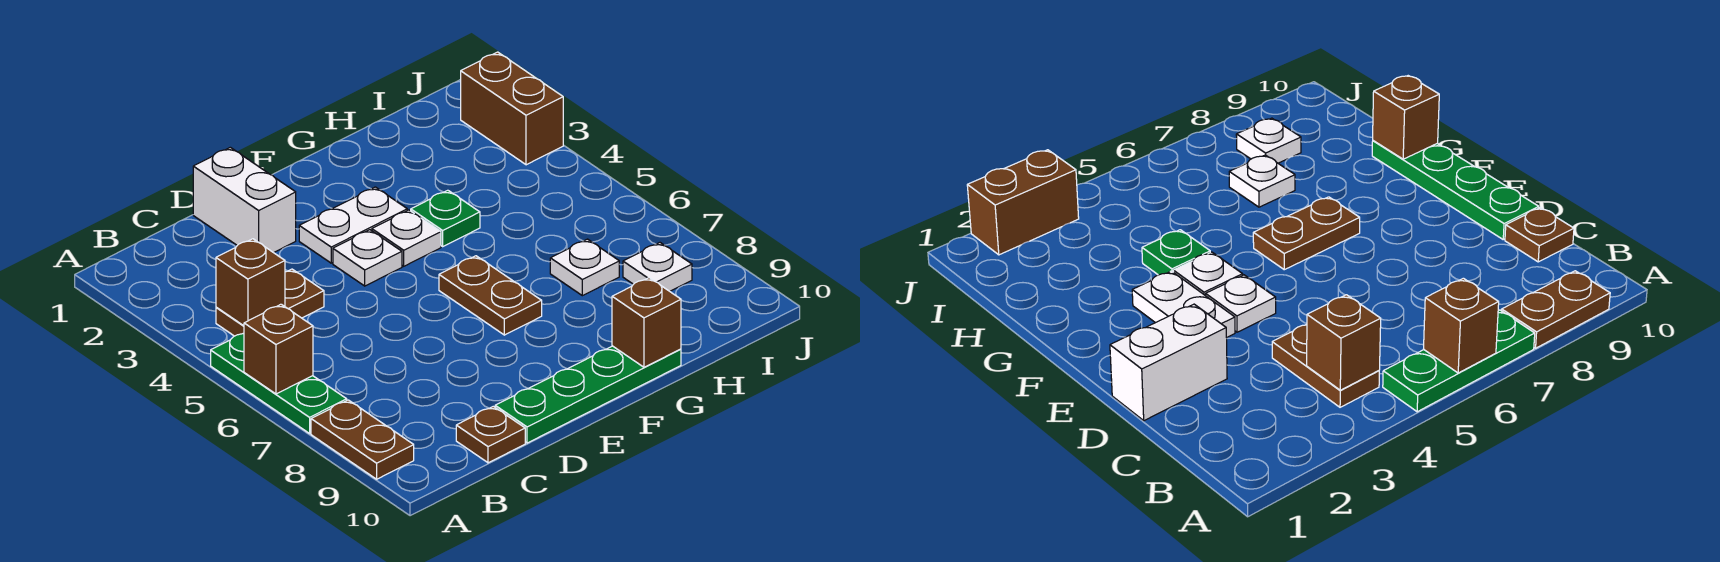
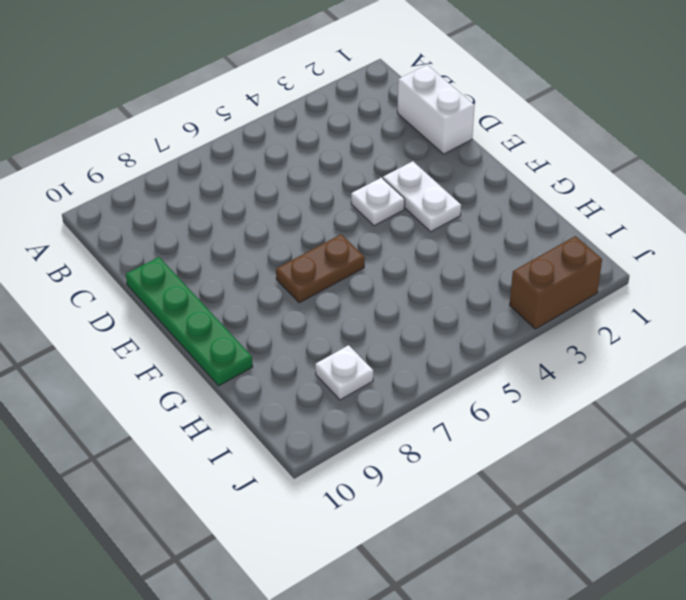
white brick C1:D1 level 1 -> white brick D1:D2 level 1
none -> green plate A5:A7 level 1
none -> brown plate A8:A9 level 1
none -> brown plate B4:C4 level 1

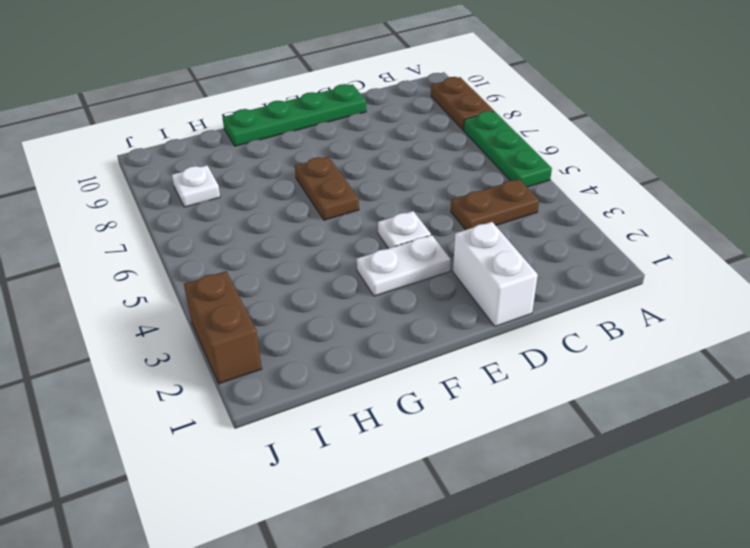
none -> brown plate C10 level 1
none -> white plate F4 level 1
none -> green plate G4 level 1

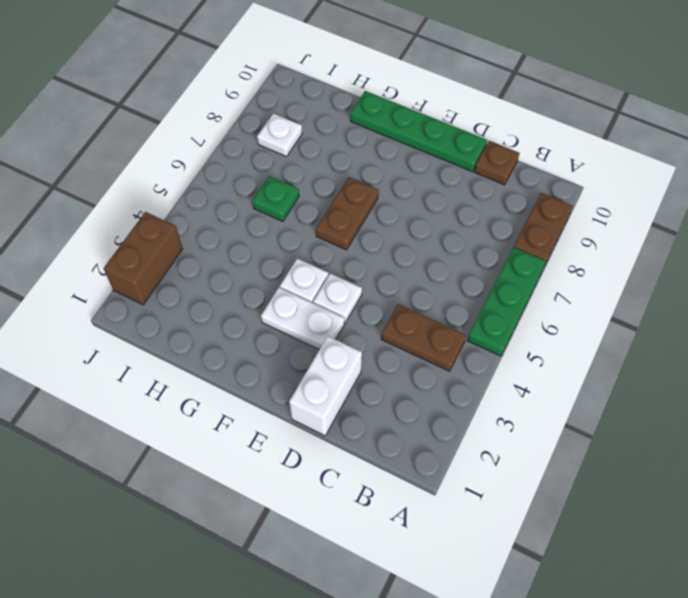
green plate H6 level 1 -> green plate G4 level 1
none -> white plate H7 level 1
none -> brown brick A6 level 2
none -> brown brick B4 level 2

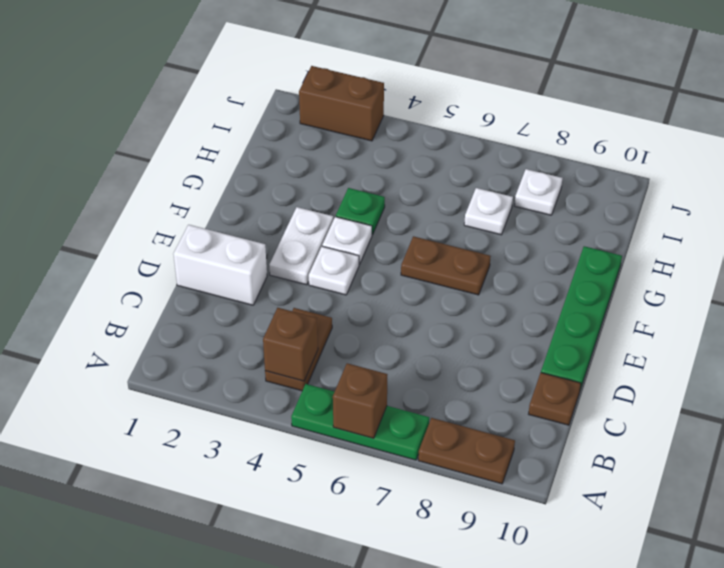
none -> brown brick G10 level 2

